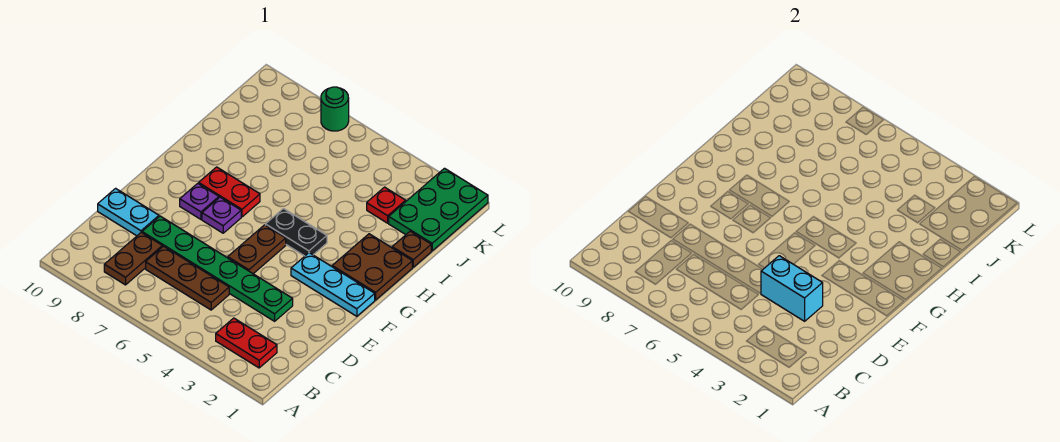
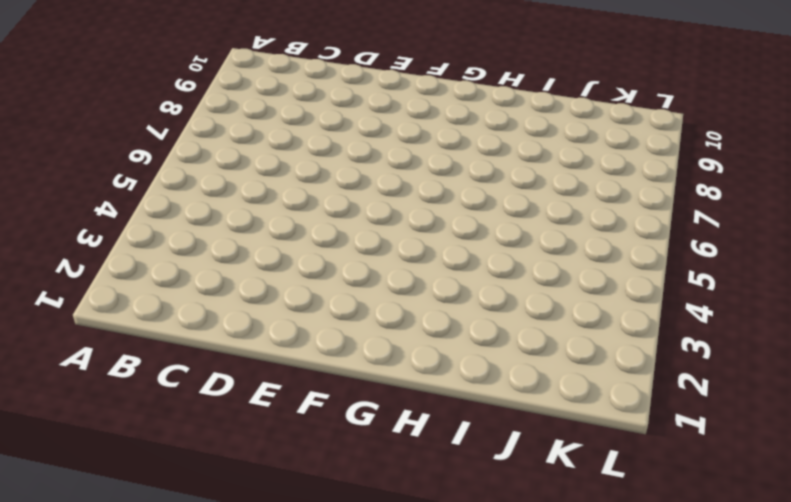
none -> red plate B2:B3 level 1
none -> brown plate B8:C8 level 1
none -> brown plate C5:C7 level 1

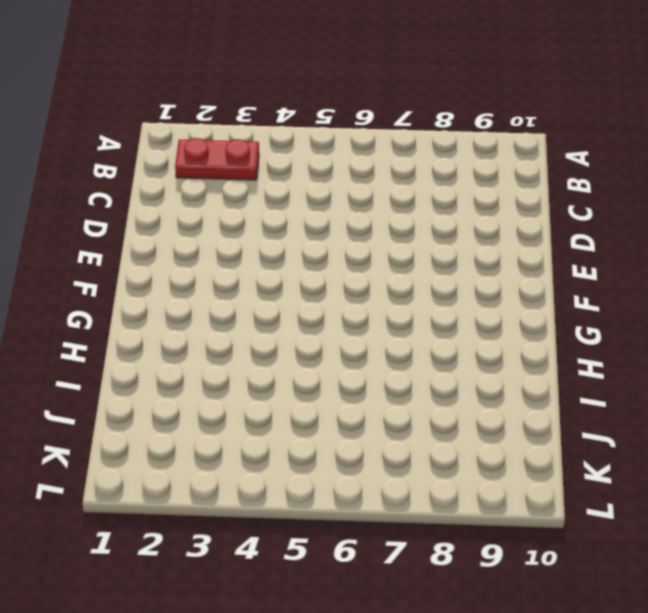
none -> brown plate B8:C8 level 1
none -> brown plate C5:C7 level 1
none -> green plate D3:D8 level 1

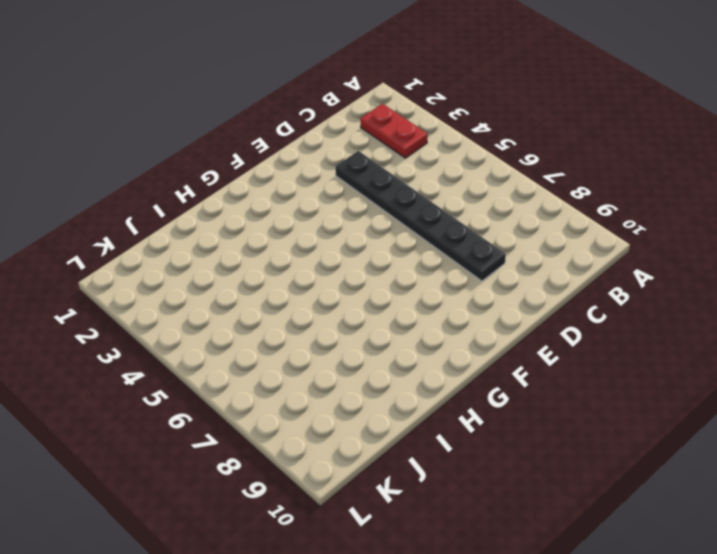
black plate D3:D8 level 1 -> green plate D3:D8 level 1
none -> brown plate B8:C8 level 1
none -> brown plate C5:C7 level 1
none -> cyan plate D9:D10 level 1

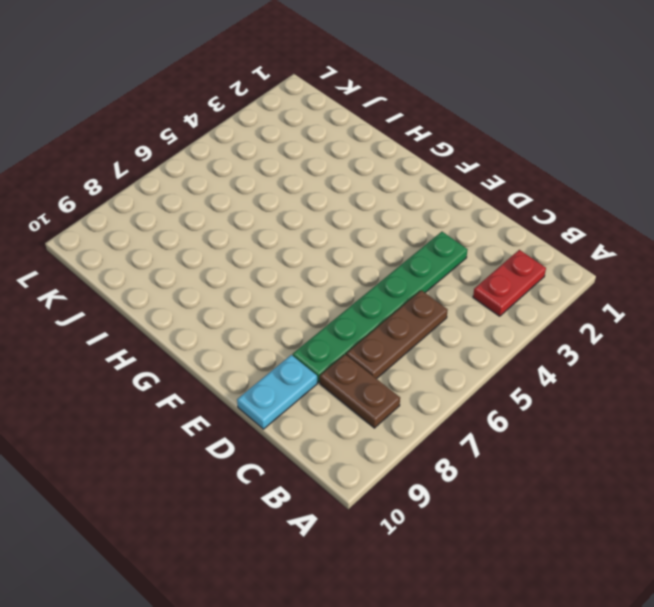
none -> brown plate E5:F5 level 1
none -> cyan plate F1:F3 level 1
none -> purple plate F7 level 1

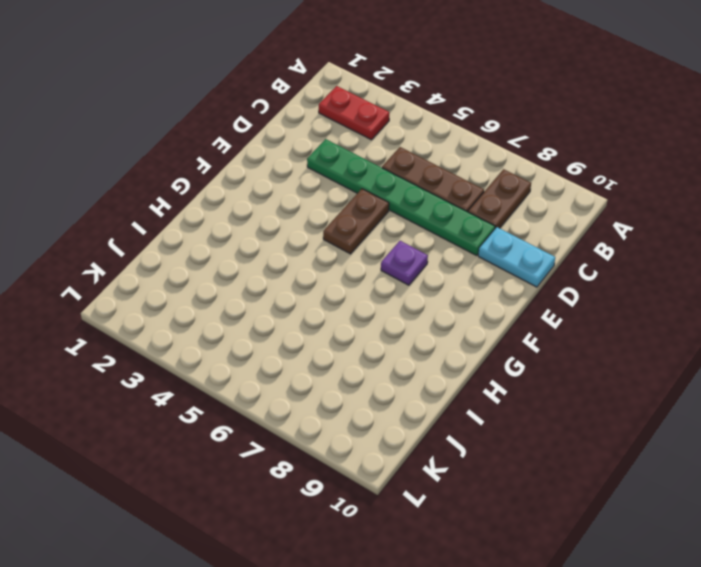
none -> cyan plate F1:F3 level 1
none -> purple plate F8 level 1
none -> brown plate G1:H2 level 1

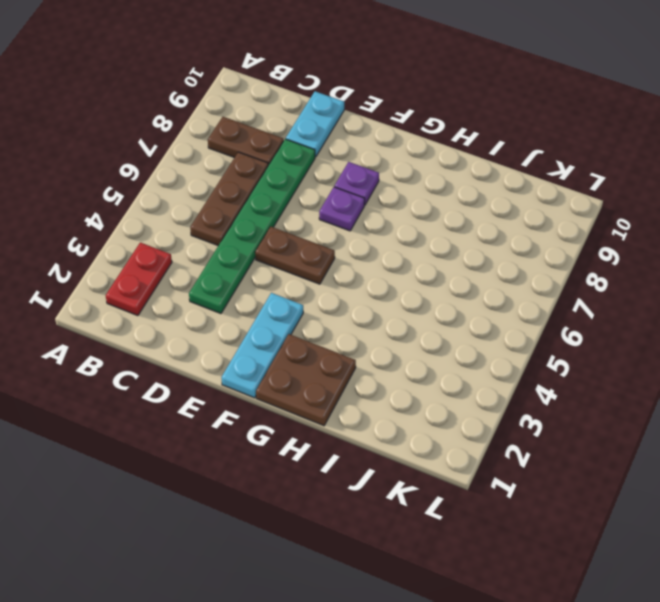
none -> black plate G4:G5 level 1
none -> red plate G7:G8 level 1
none -> brown plate I1 level 1

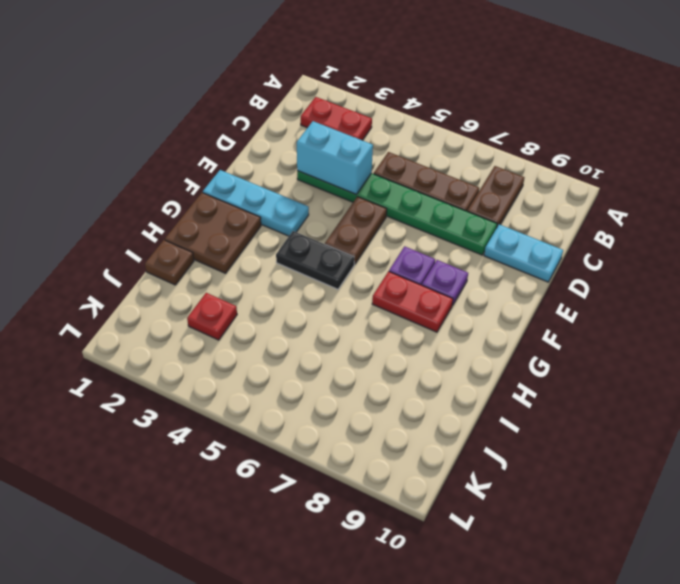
none -> green plate J1:L2 level 1
none -> green round brick L7 level 1

